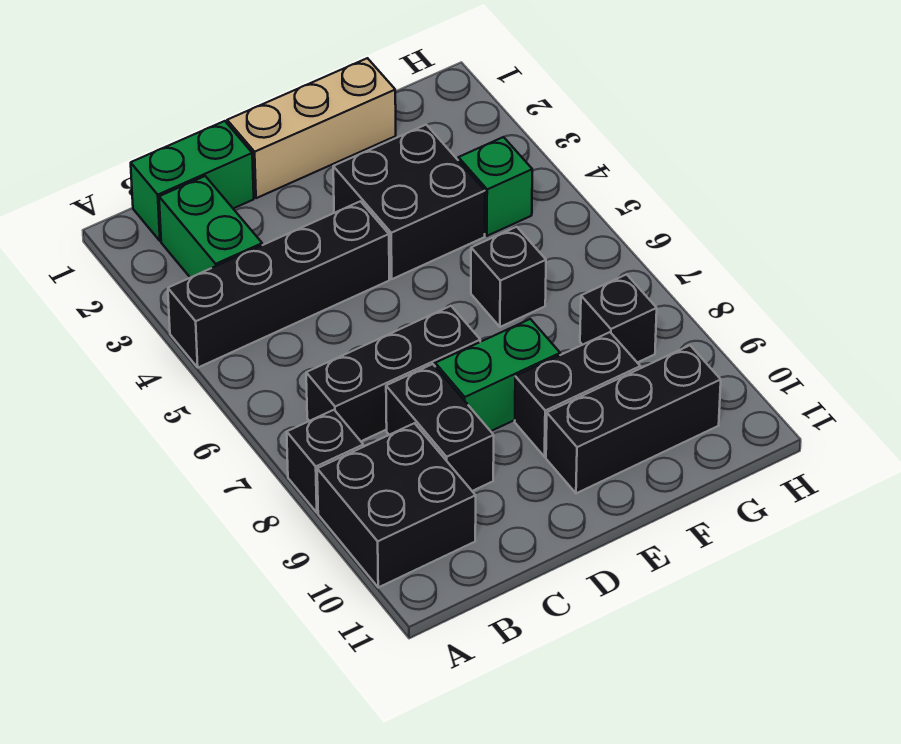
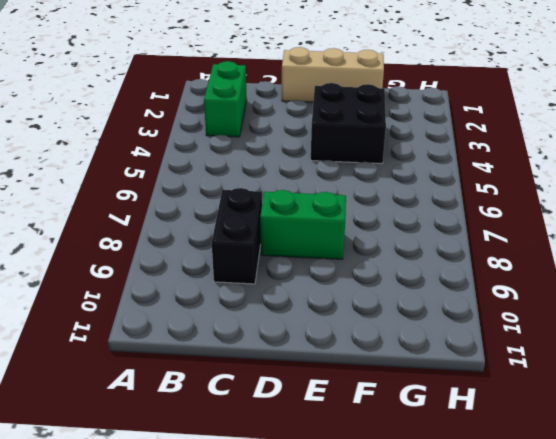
none -> black brick A4:D4 level 1
none -> black brick A8 level 1
none -> black brick A9:B10 level 1

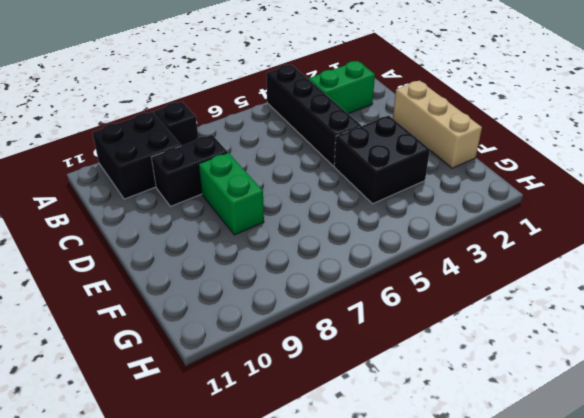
none -> green brick B1:C1 level 1
none -> black brick B7:D7 level 1
none -> black brick E9:F9 level 1

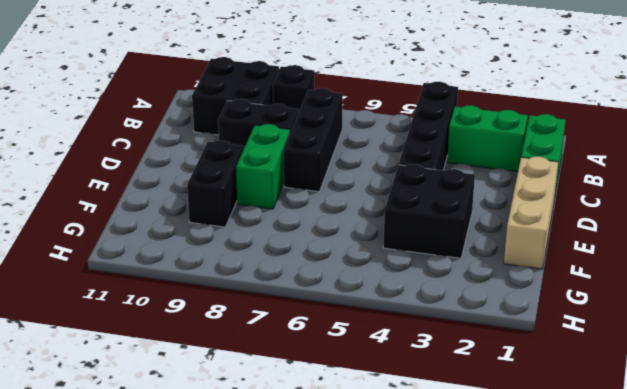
none -> black brick E10:G10 level 1
none -> black brick F6 level 1
none -> green brick G4 level 1

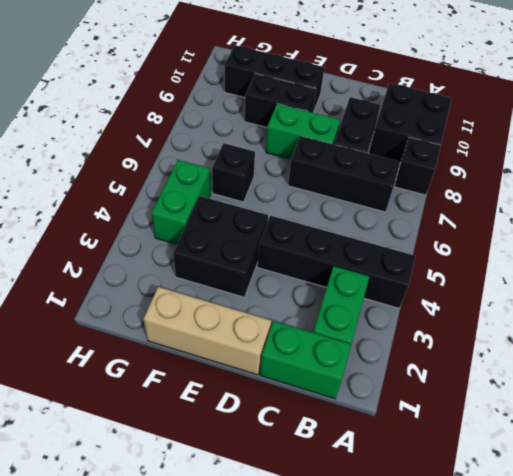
green brick G4:G5 level 1 -> green brick G4 level 1
none -> black brick G8 level 1

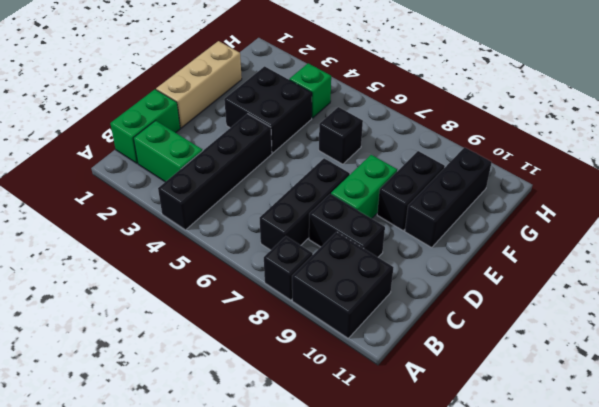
none -> black brick G8 level 1

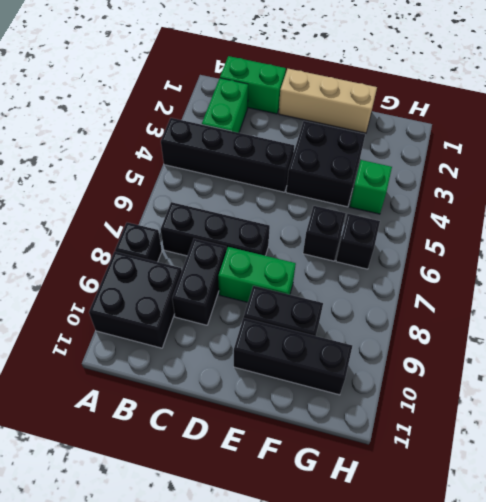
black brick G6 level 1 -> black brick G8 level 1

